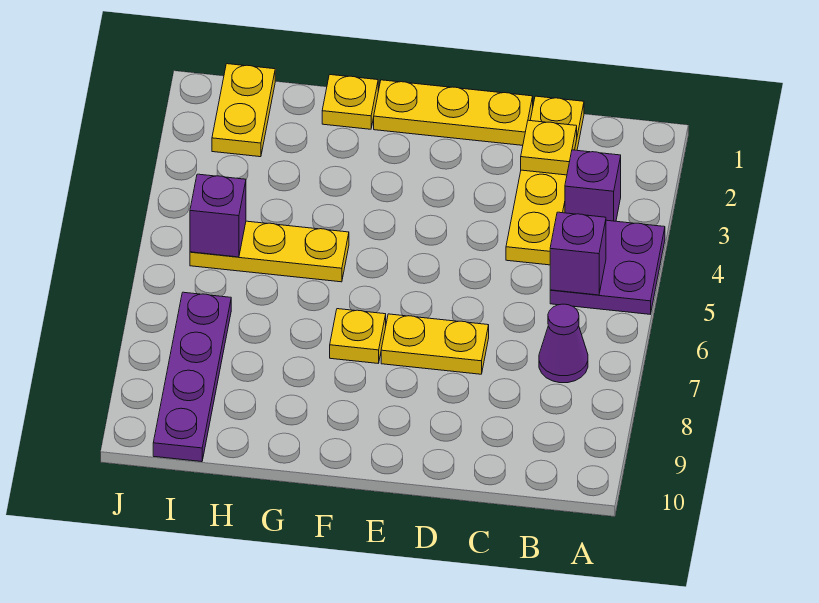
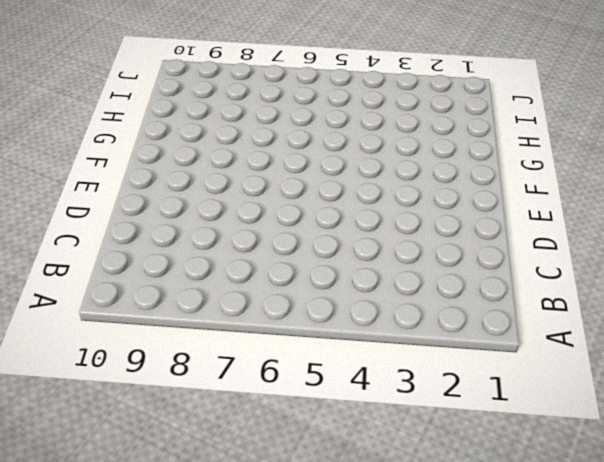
none -> purple plate A4:B5 level 1
none -> purple brick B3 level 1
none -> purple cone B7 level 1

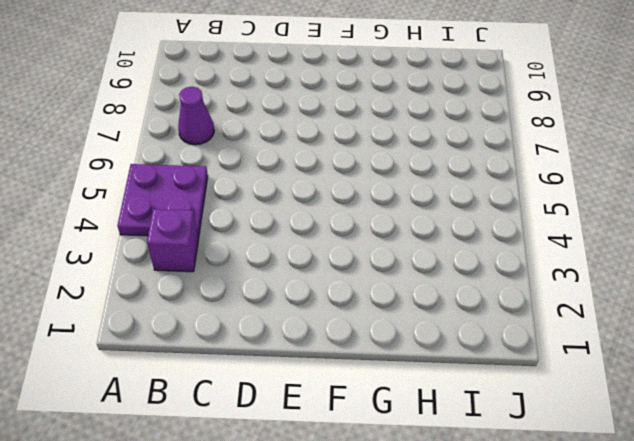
none -> yellow plate C1:C4 level 1
none -> yellow plate D1:F1 level 1
none -> yellow plate D7:E7 level 1

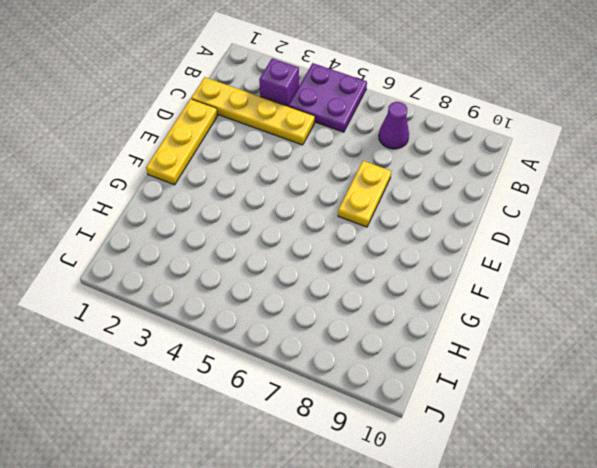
none -> yellow plate F7 level 1
none -> yellow plate G1 level 1
none -> yellow plate G5:I5 level 1

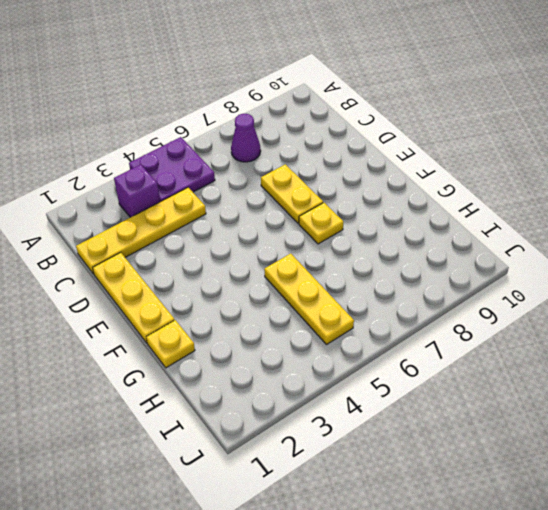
none -> yellow plate I1:I2 level 1
none -> purple plate I7:I10 level 1
none -> purple brick B5 level 2

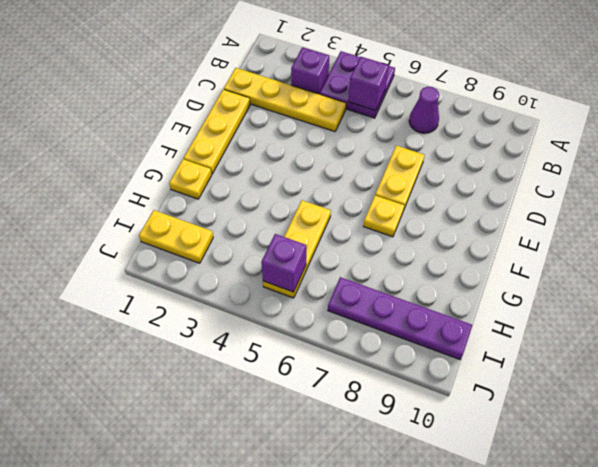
none -> yellow plate C2 level 2

